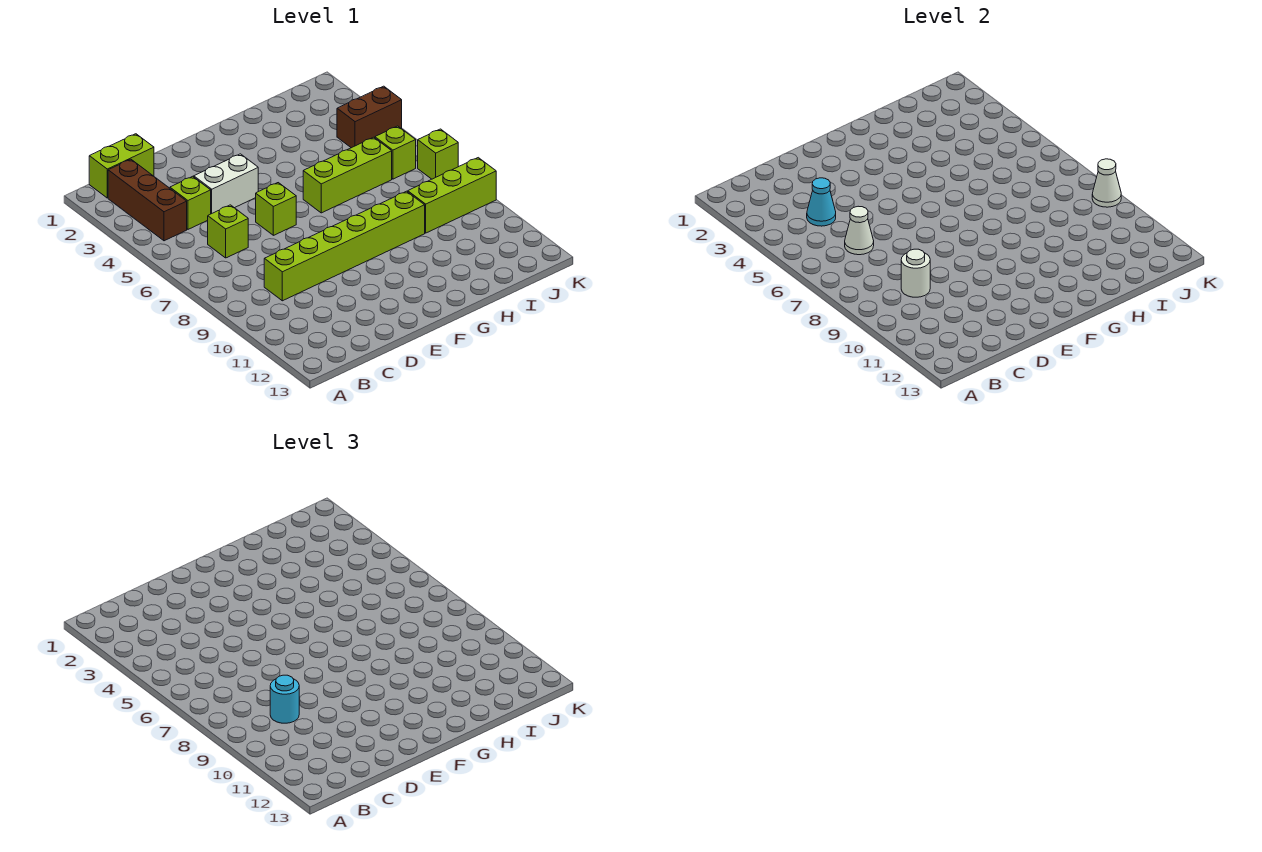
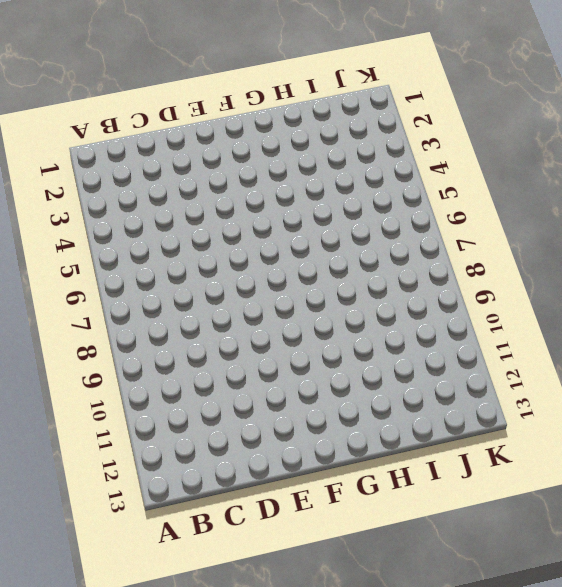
none -> lime brick B1:C1 level 1
none -> brown brick B2:B4 level 1
none -> lime brick C4 level 1

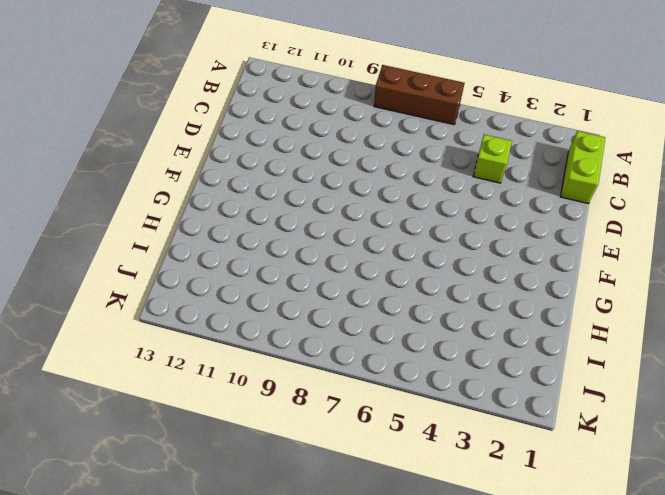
brown brick A6:A8 level 1 -> brown brick B2:B4 level 1
none -> lime brick C6 level 1
none -> lime brick C9:H9 level 1
none -> white brick D4:E4 level 1

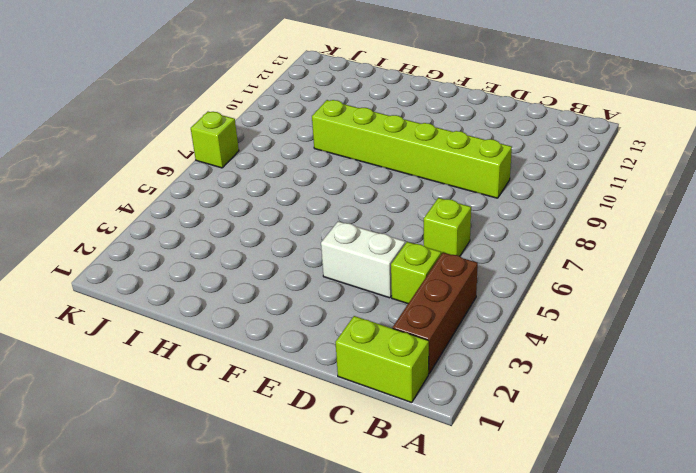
none -> lime brick E6 level 1
none -> lime brick G6:I6 level 1
none -> lime brick I9:K9 level 1

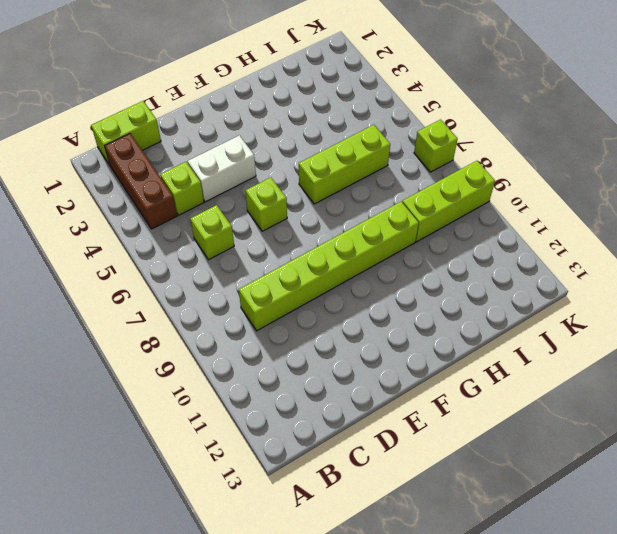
none -> brown brick J4:K4 level 1
none -> lime brick J6 level 1
none -> cyan cone C4 level 2

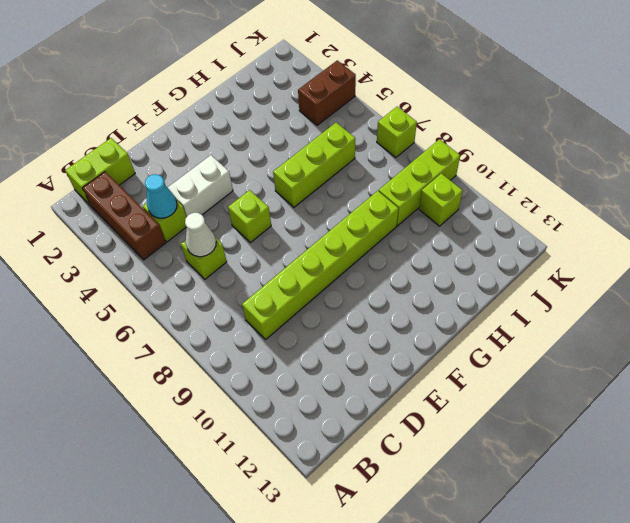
lime brick J10 level 1 -> lime brick J6 level 1
none -> white round brick C9 level 2
none -> white cone K9 level 2
none -> cyan round brick C9 level 3

